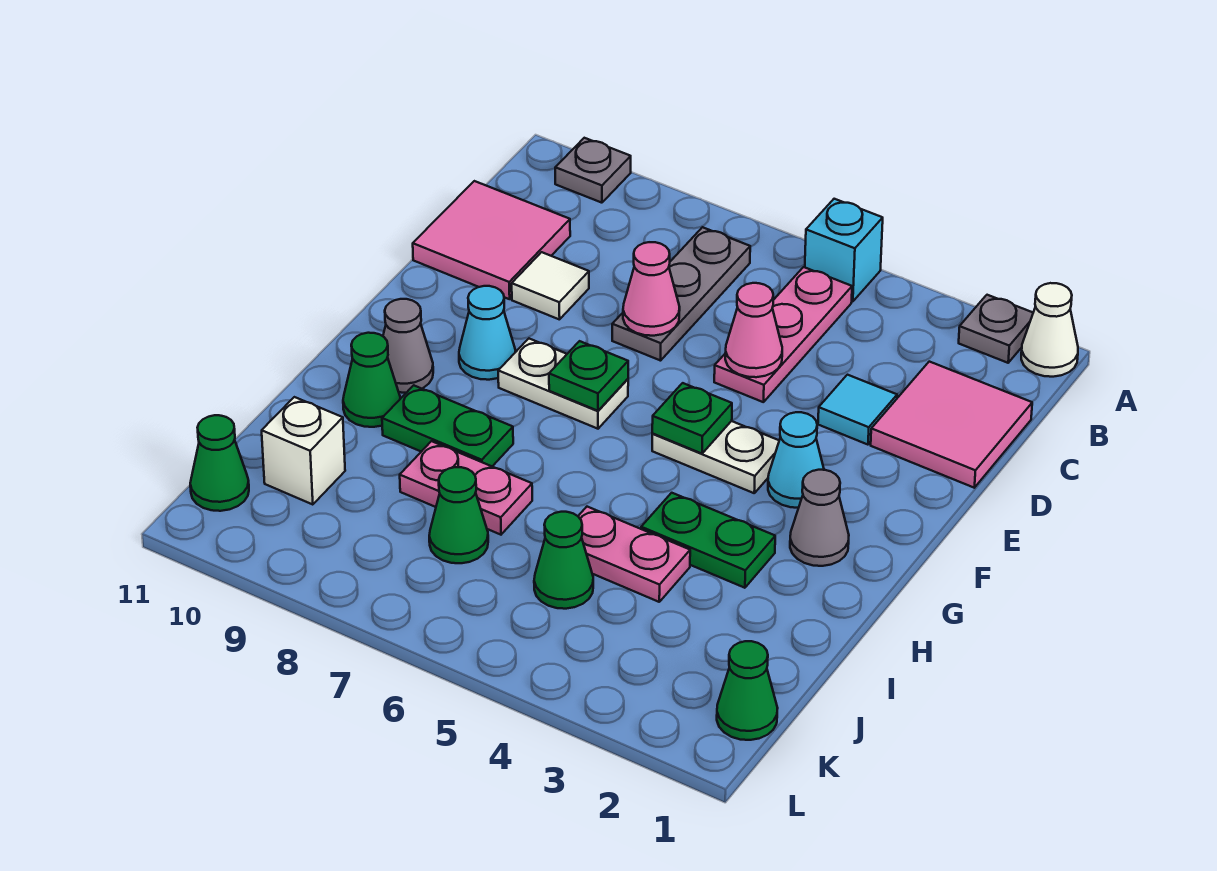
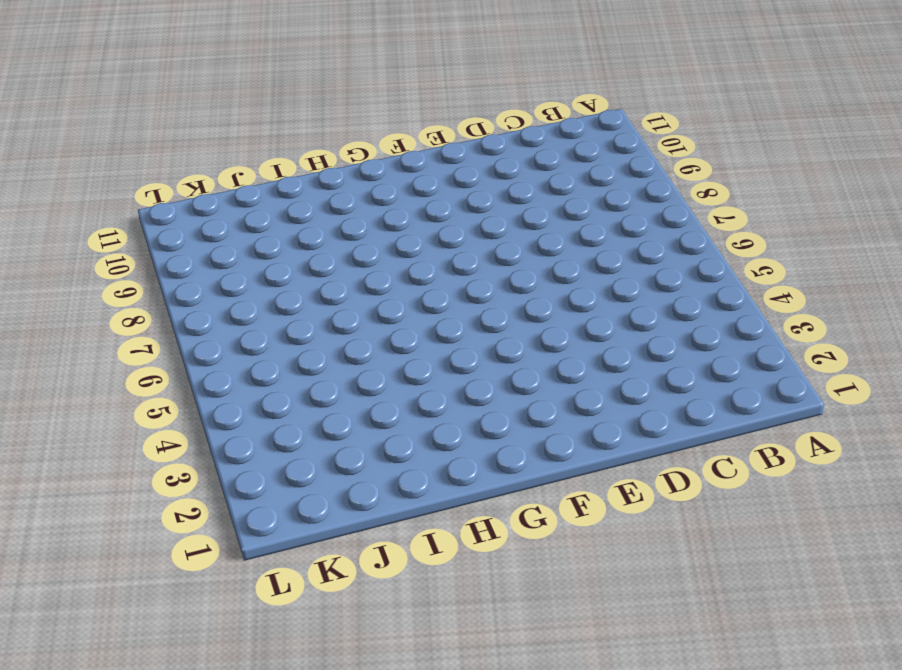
none -> white cone A1 level 1
none -> grey plate A2 level 1
none -> cyan brick A5 level 1
none -> grey plate A10 level 1

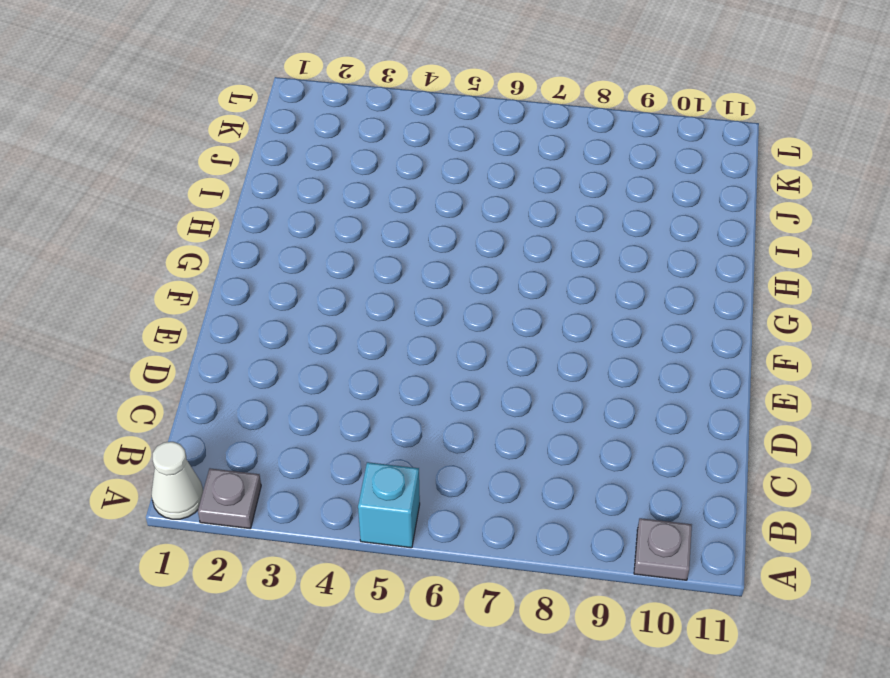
none -> pink plate B5:D5 level 1
none -> grey plate B7:D7 level 1
none -> pink tile C1:D2 level 1
none -> pink tile C10:D11 level 1

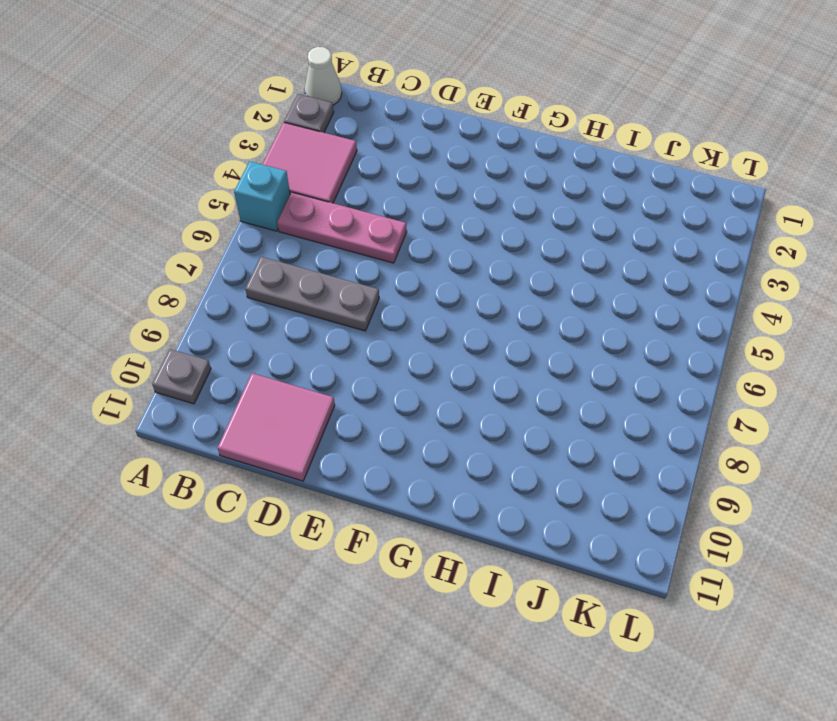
pink tile A3:B4 level 1 -> pink tile C1:D2 level 1
none -> cyan tile D3 level 1
none -> white tile D9 level 1
none -> cyan cone F3 level 1
none -> white plate F4:F5 level 1

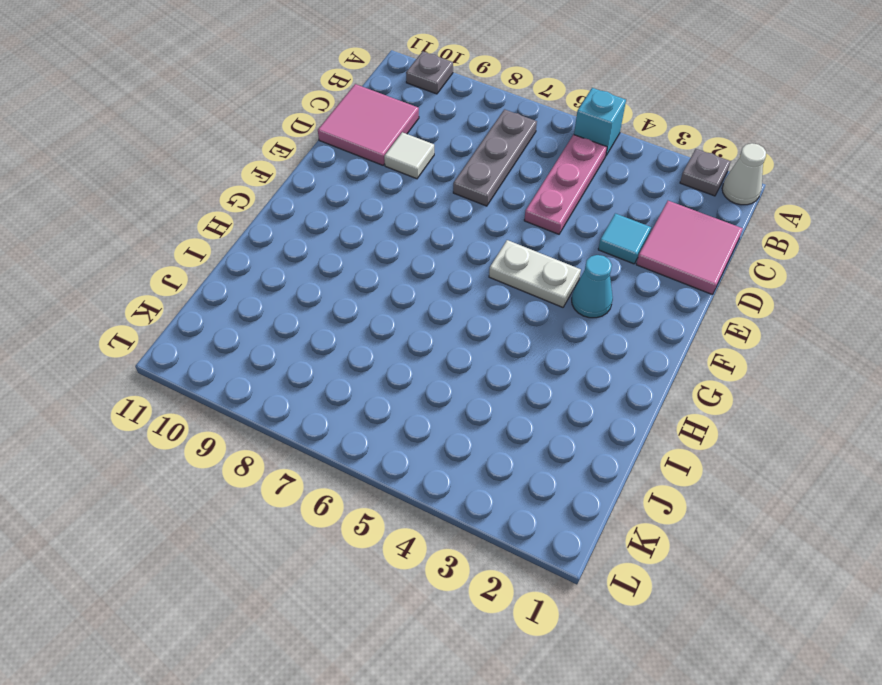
none -> white plate F7:F8 level 1
none -> cyan cone F9 level 1
none -> grey cone G2 level 1
none -> grey cone G10 level 1

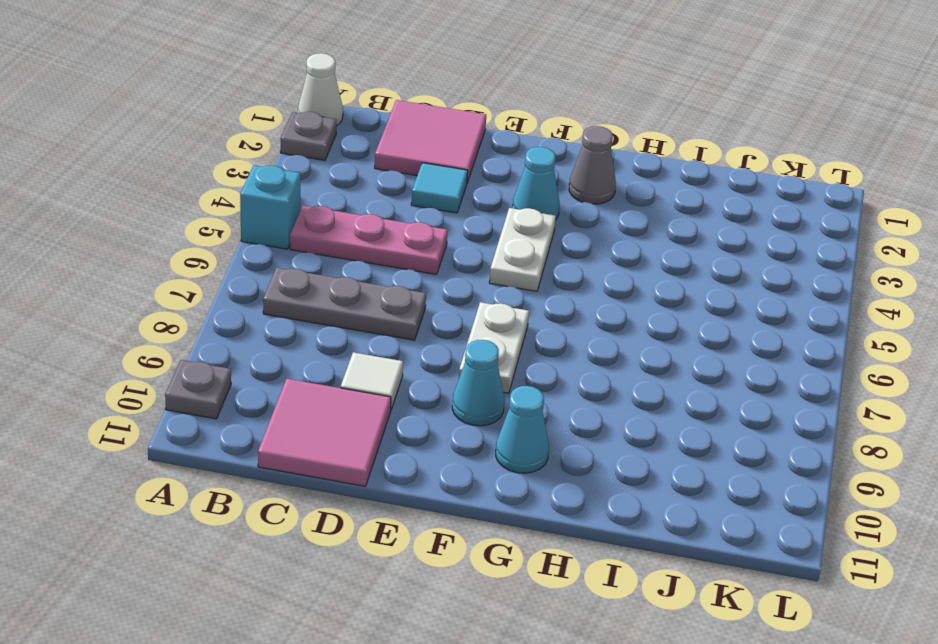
cyan cone G10 level 1 -> grey cone G10 level 1
none -> green plate H3:H4 level 1
none -> green plate H8:H9 level 1
none -> green cone H10 level 1
none -> pink plate I4:I5 level 1

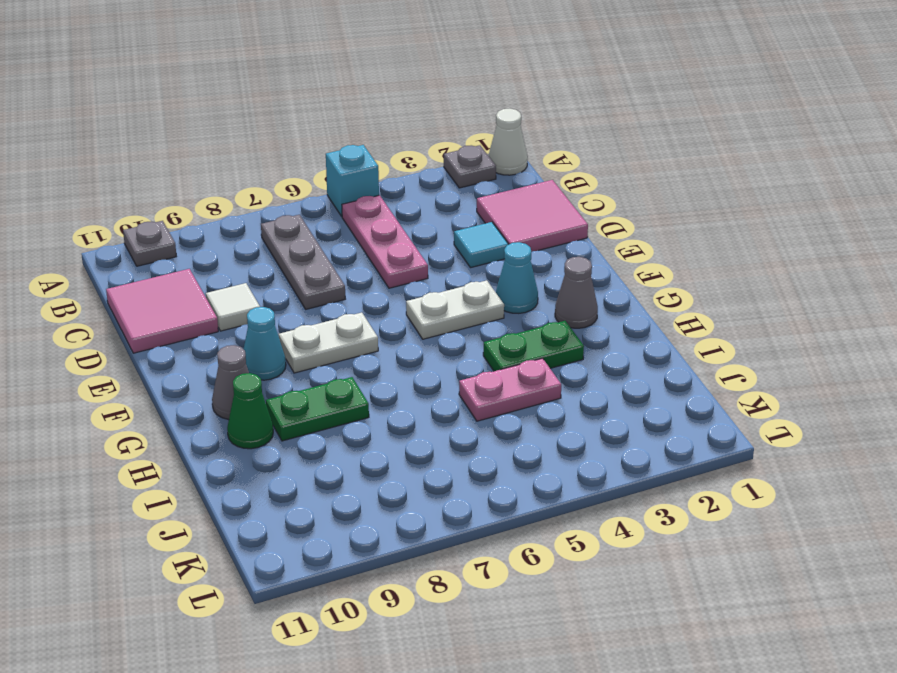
none -> pink plate I7:I8 level 1
none -> green cone J5 level 1
none -> green cone J7 level 1
none -> white brick J10 level 1

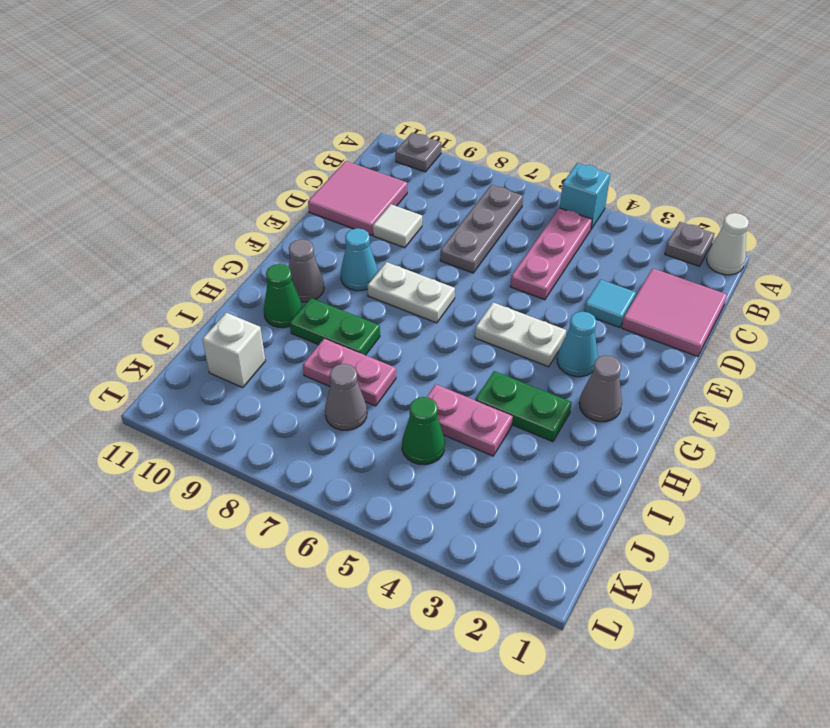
grey cone J7 level 1 -> green cone J7 level 1
none -> green cone K1 level 1
none -> green cone K11 level 1
none -> pink cone D5 level 2
none -> pink cone D7 level 2

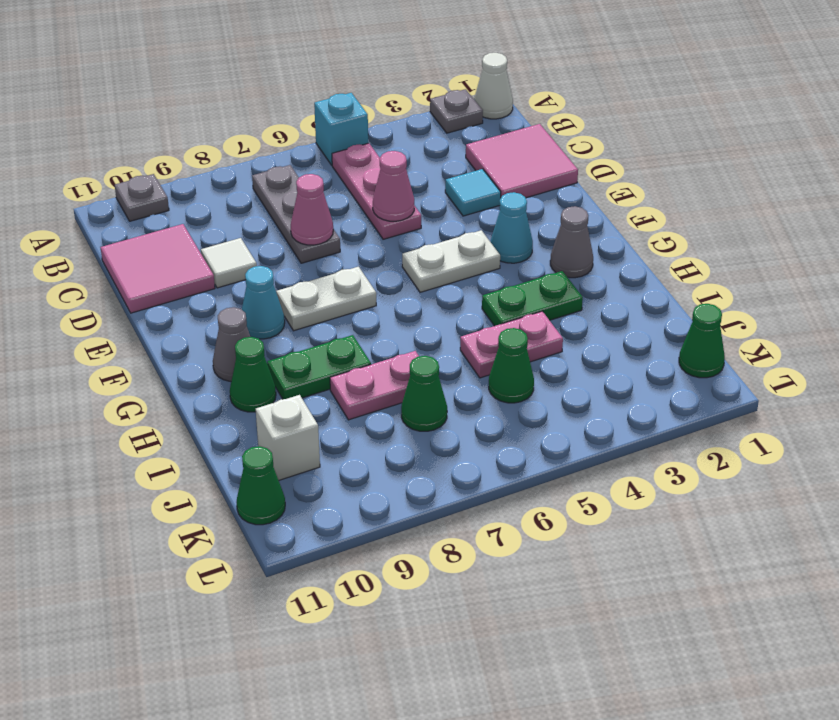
none -> green plate F5 level 2
none -> green plate F7 level 2

